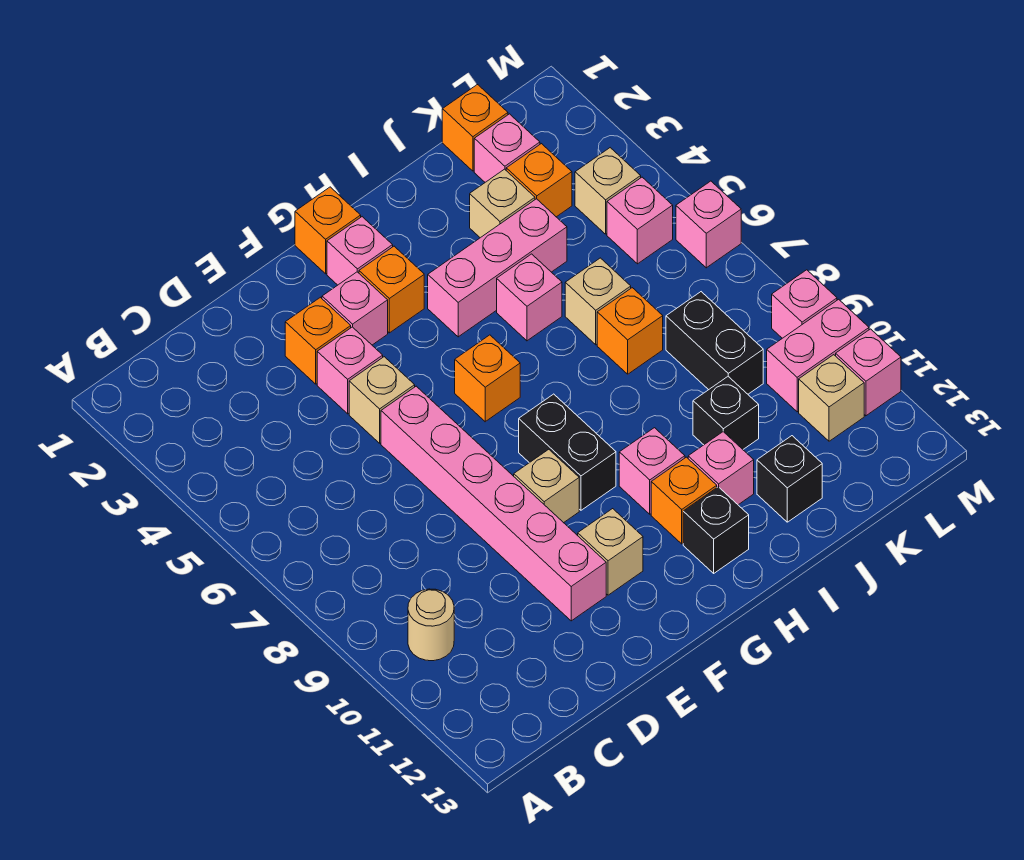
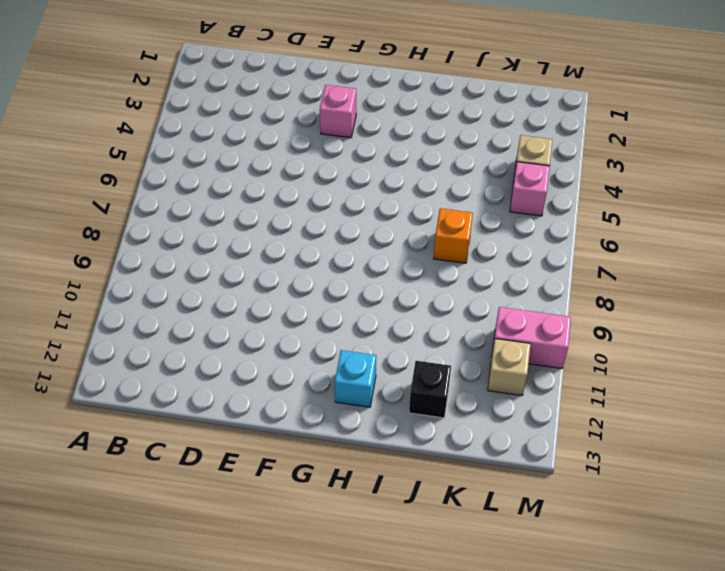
cyan brick H12 level 1 -> black brick H12 level 1
none -> tan round brick B10 level 1
none -> orange brick E3 level 1
none -> pink brick E4 level 1
none -> tan brick E5 level 1

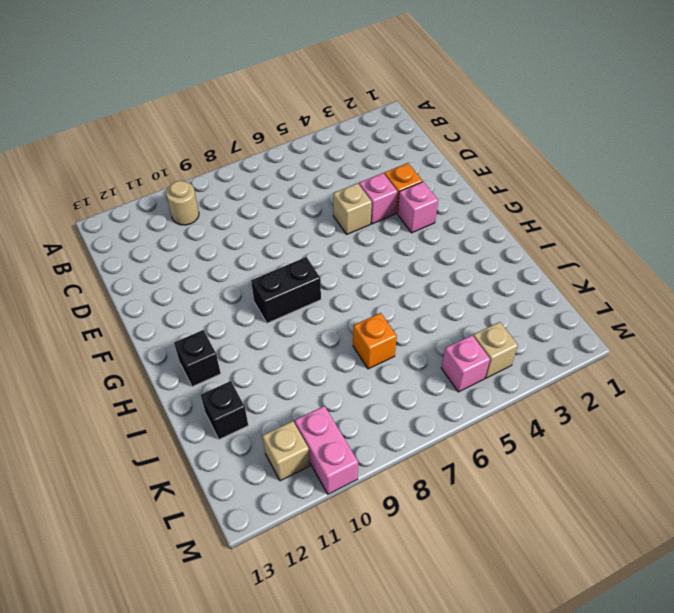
none -> pink brick E6:E11 level 1
none -> tan brick F9 level 1
none -> tan brick F11 level 1
none -> orange brick G1 level 1

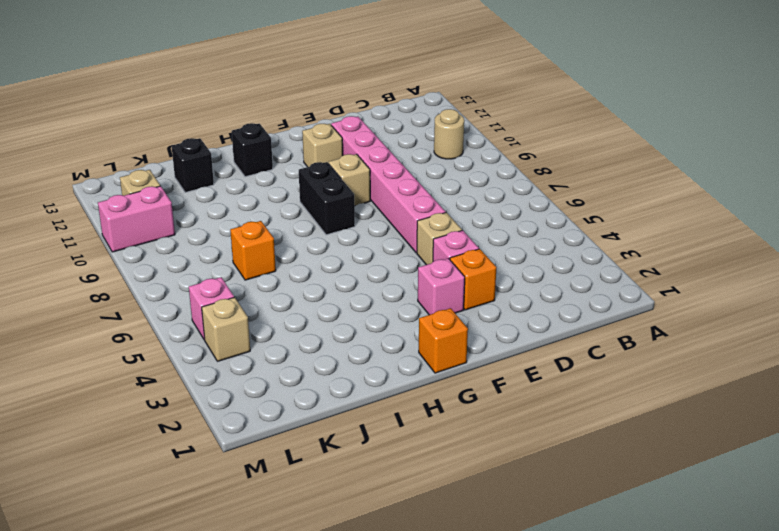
none -> pink brick G2 level 1
none -> orange brick G3 level 1
none -> orange brick G6 level 1
none -> pink brick H4:J4 level 1

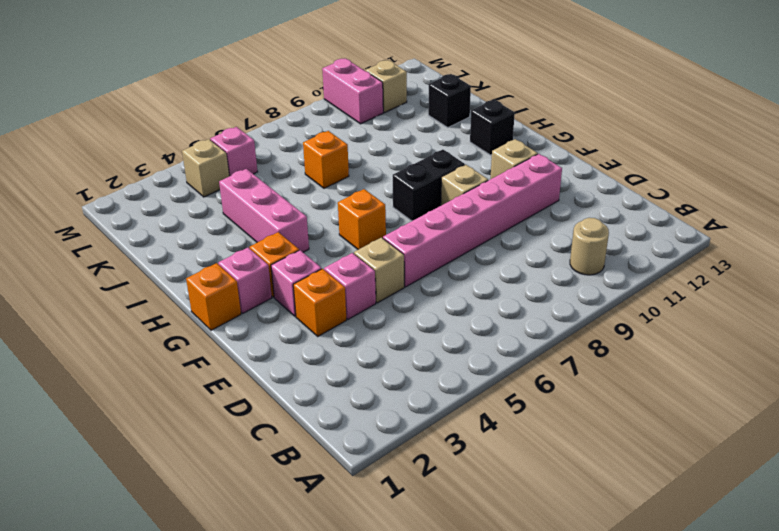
none -> pink brick H10 level 1
none -> orange brick H11 level 1
none -> pink brick I5 level 1
none -> pink brick I11 level 1

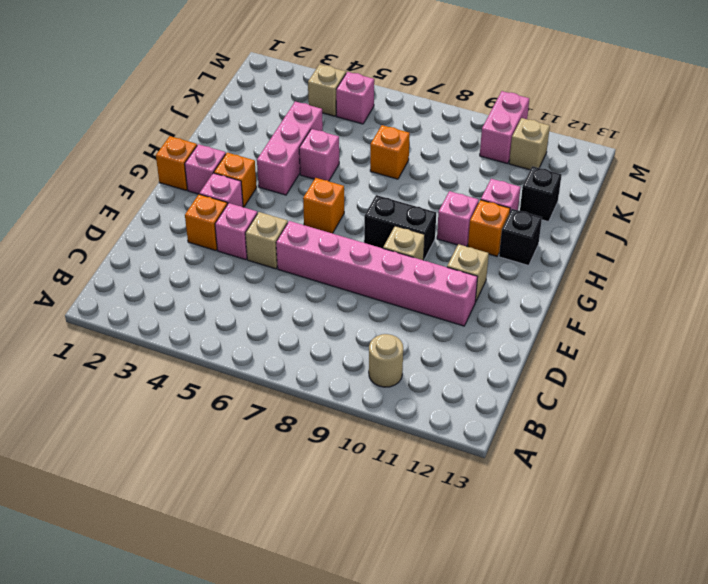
none -> tan brick J3 level 1
none -> tan brick J6 level 1
none -> black brick J10 level 1
none -> orange brick K1 level 1

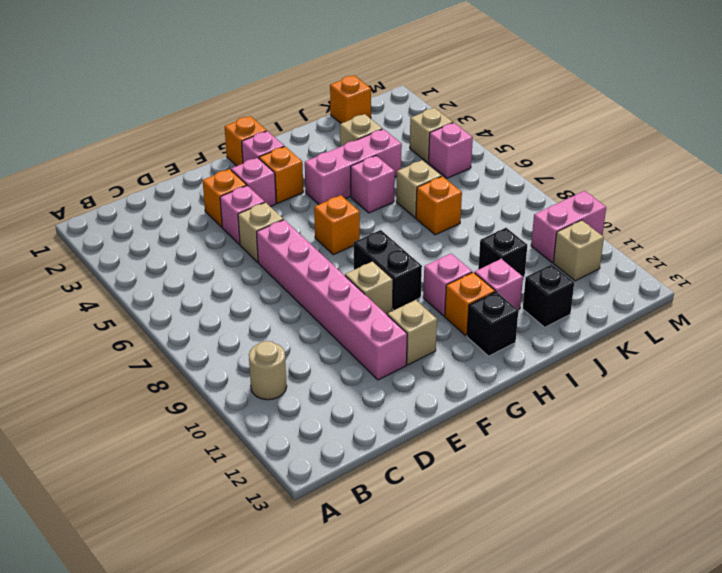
none -> pink brick K2 level 1
none -> orange brick K3 level 1
none -> black brick K8:K9 level 1
none -> pink brick M6 level 1

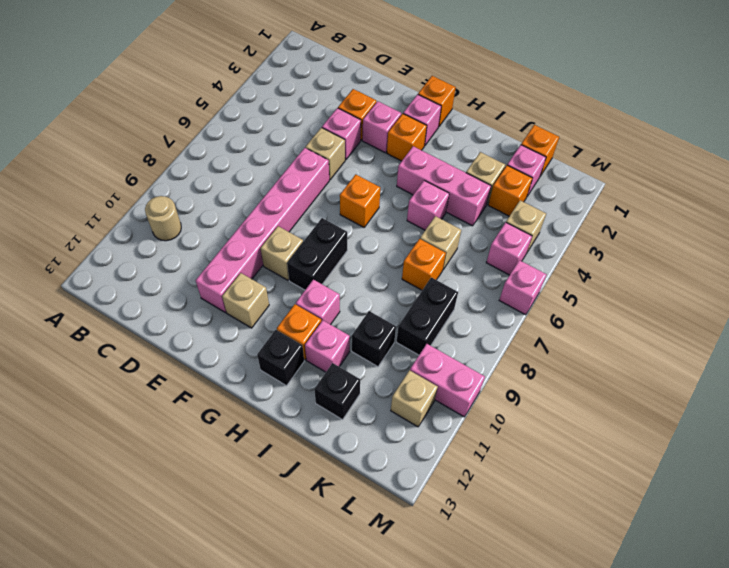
none -> pink brick M9 level 1
none -> pink brick M11 level 1

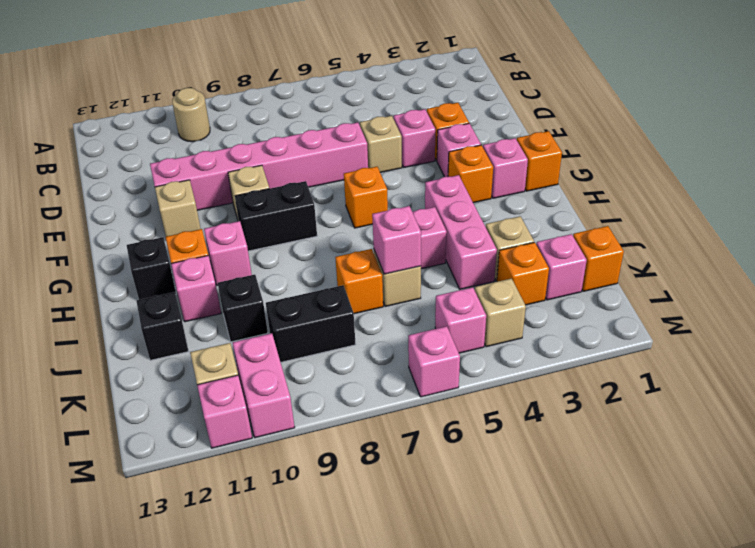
pink brick J6 level 2 -> pink brick M9 level 1

